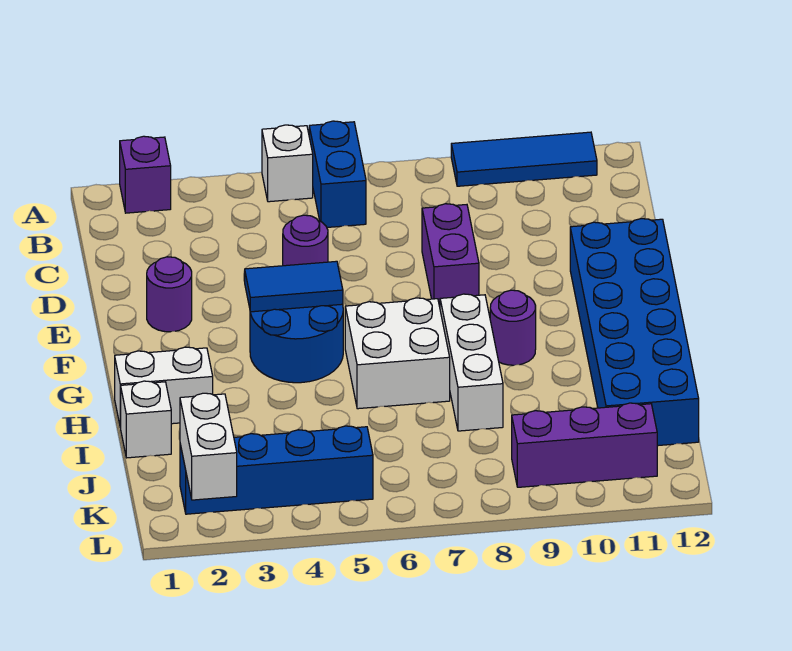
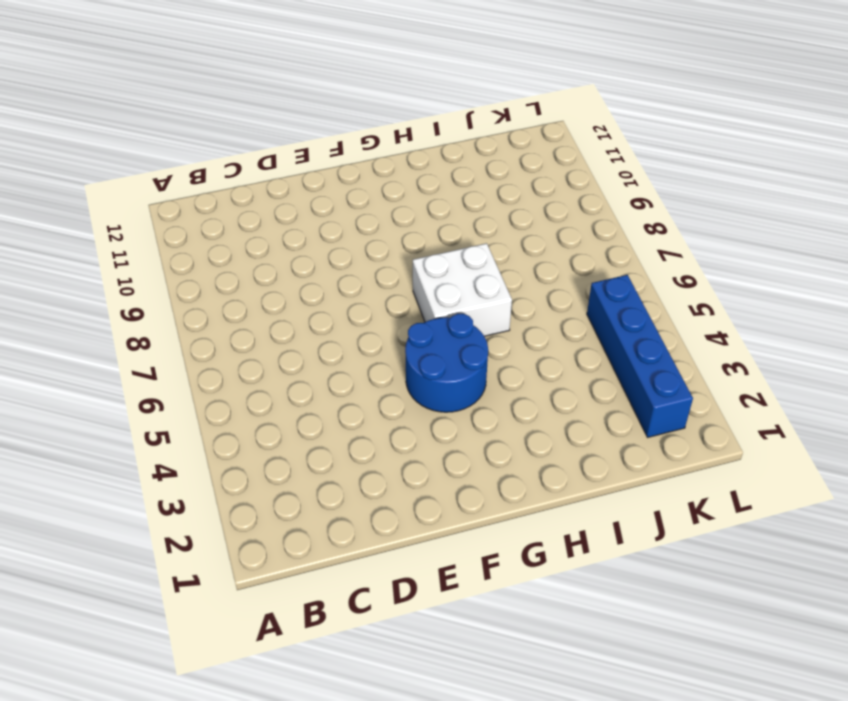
none -> purple brick A2 level 1
none -> white brick A5 level 1
none -> blue brick A6:B6 level 1

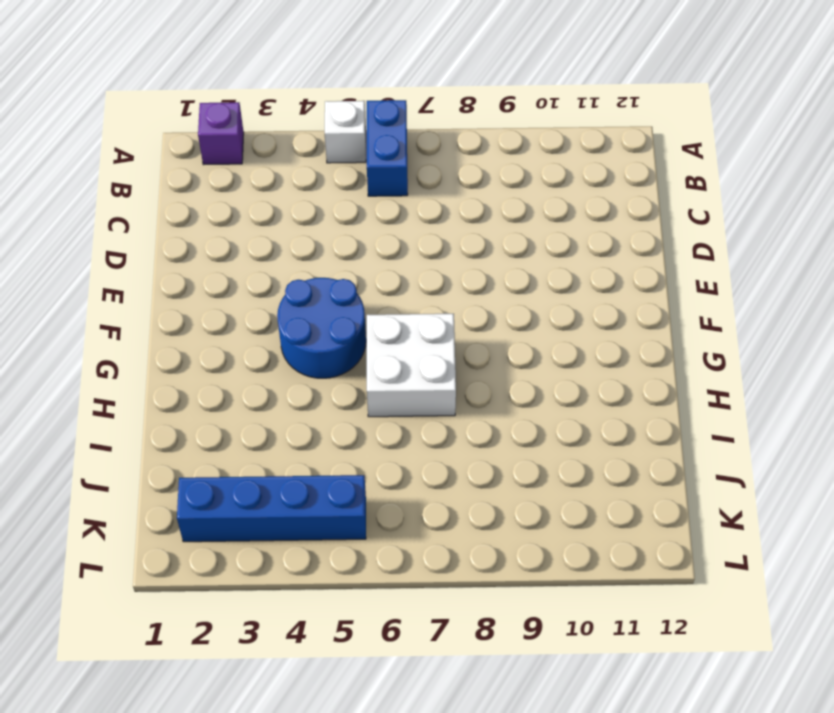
none -> blue tile A9:A11 level 1
none -> purple round brick D5 level 1
none -> purple brick D8:E8 level 1

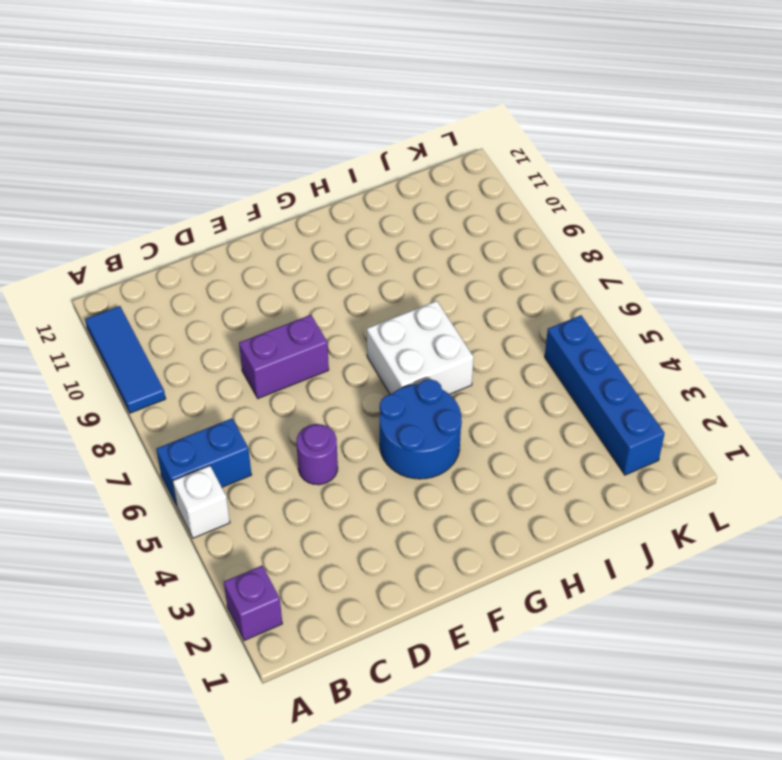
none -> purple round brick E2 level 1
none -> blue brick E11:J12 level 1
none -> white brick G8:I8 level 1

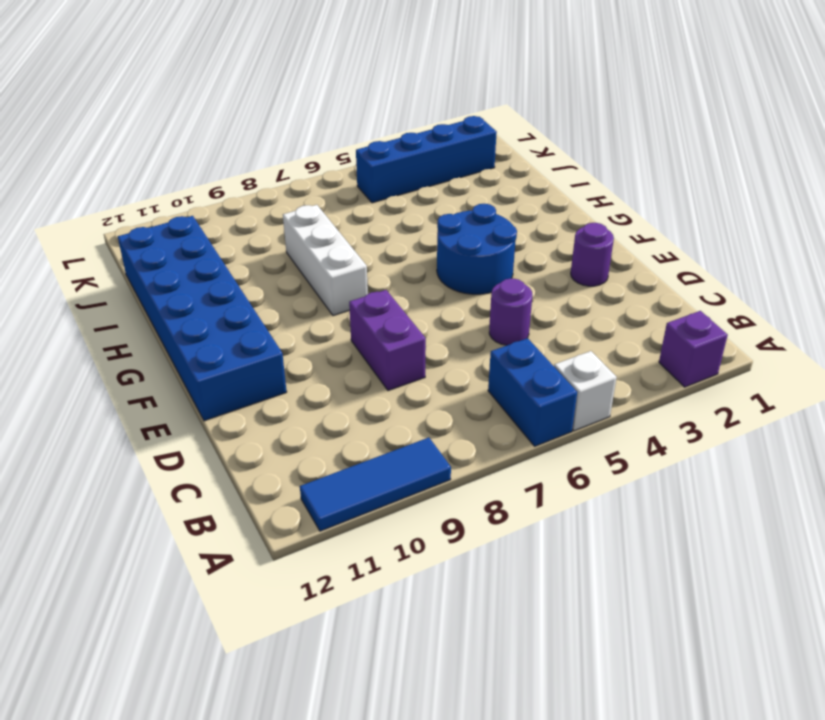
none -> white brick G6:H7 level 1
none -> purple round brick G9 level 1
none -> white brick H1:H2 level 1

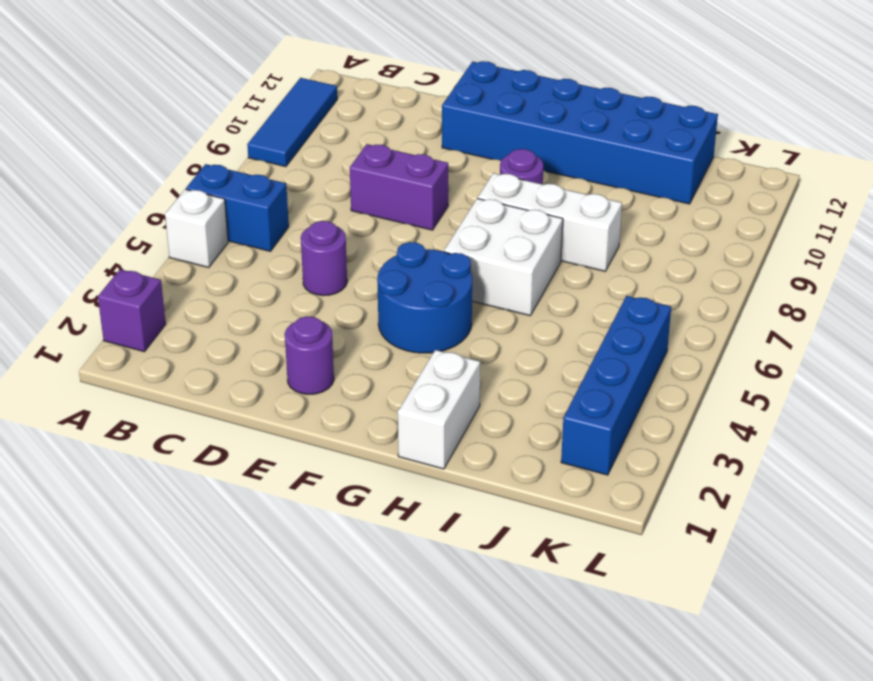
none -> white brick I1 level 1
none -> purple brick K9:K11 level 1
none -> blue tile F4:F5 level 2

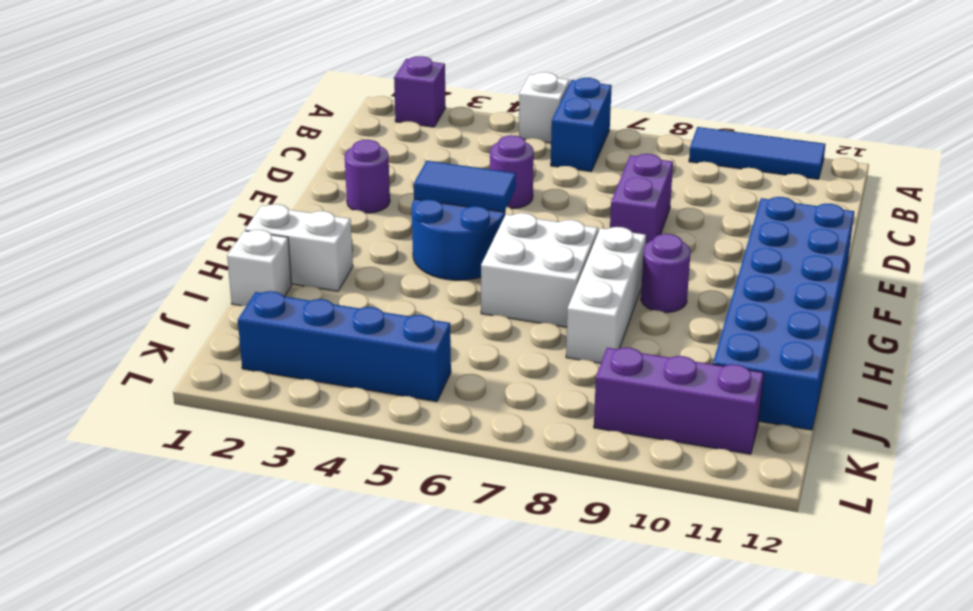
none -> white brick K2:L2 level 2

